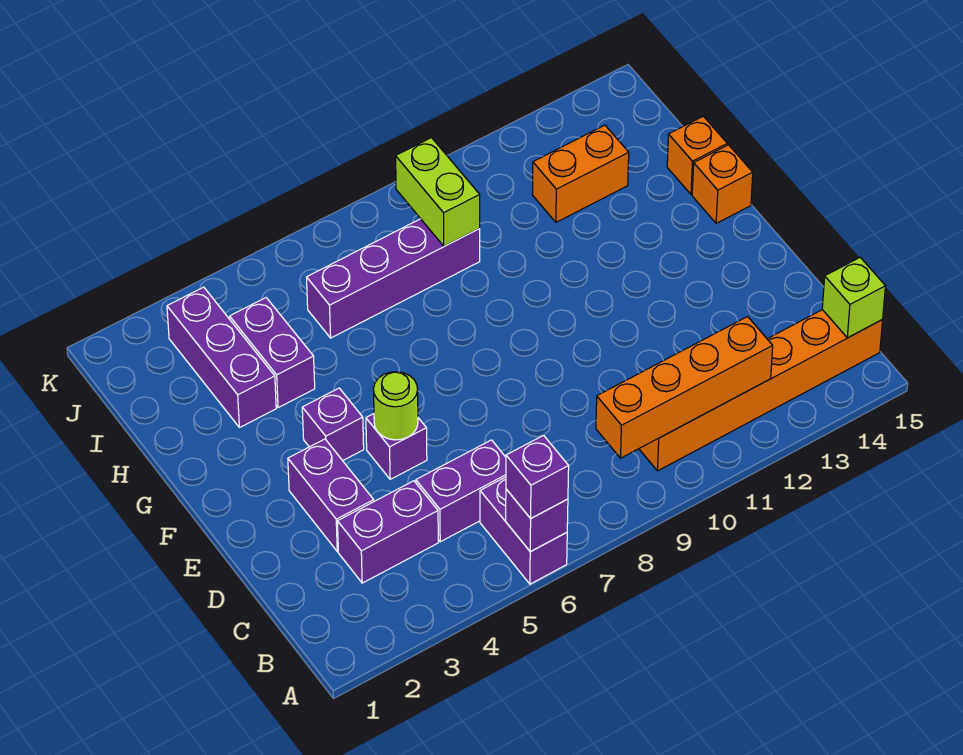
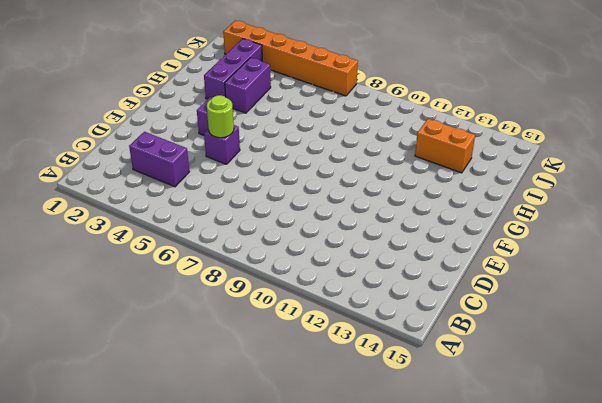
orange brick K2:K7 level 1 -> orange brick B10:B15 level 1
none -> purple brick A6:B6 level 1
none -> purple brick C5:C6 level 1
none -> purple brick D3:E3 level 1

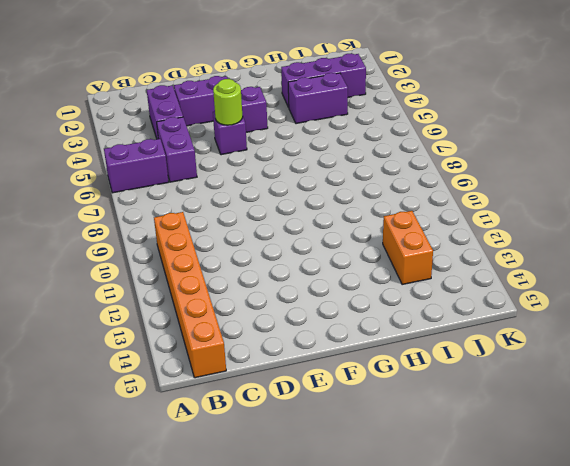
none -> orange brick G15 level 1
none -> orange brick H15 level 1
none -> purple brick I6:I9 level 1

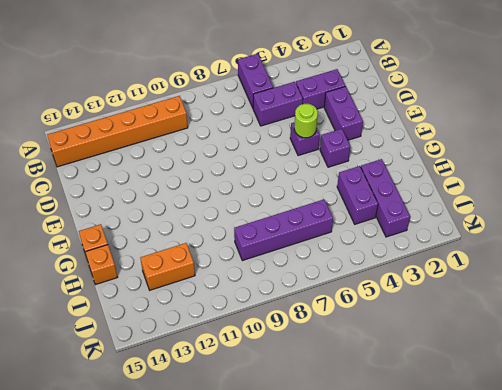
none -> purple brick A6 level 2
none -> orange brick B9:B12 level 2
none -> lime brick B15 level 2

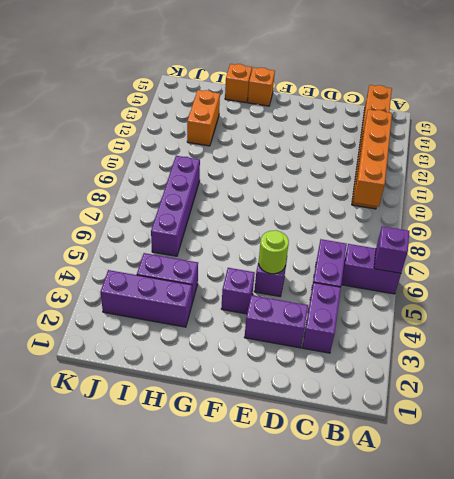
none -> lime brick B15 level 2
none -> lime brick I9:J9 level 2
none -> purple brick A6 level 3

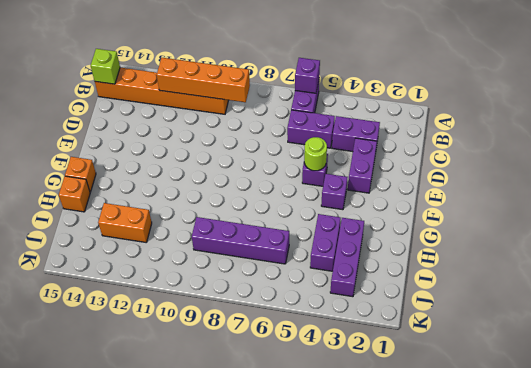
none -> lime brick I9:J9 level 2
none -> purple brick A6 level 3

